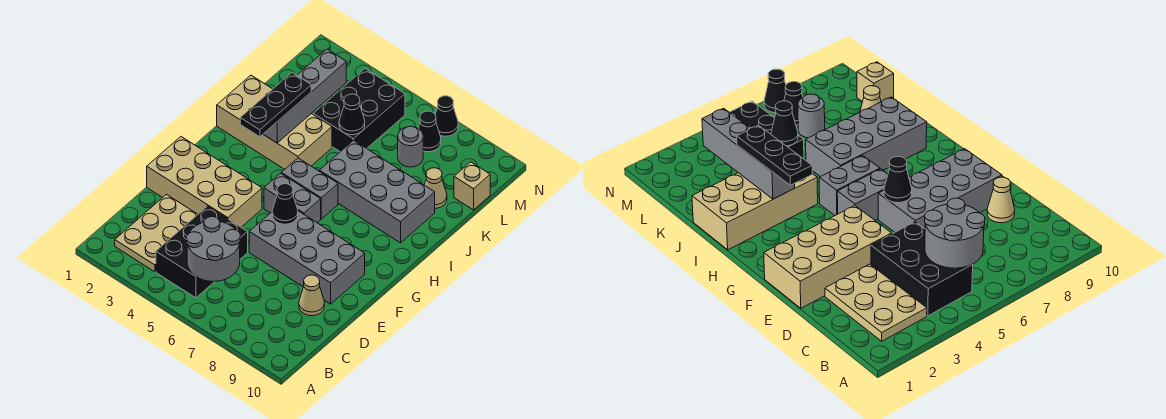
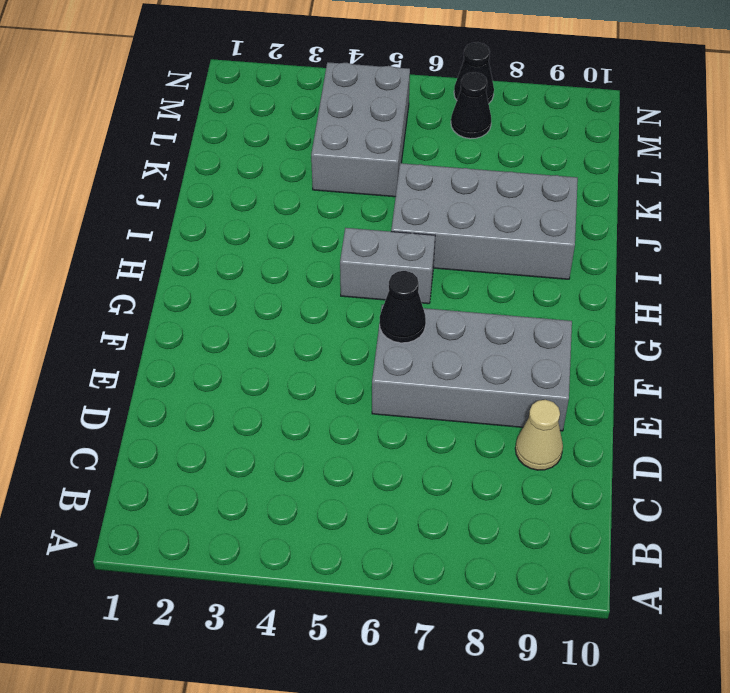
grey brick K4:M5 level 1 -> black brick K4:M5 level 1
none -> tan plate B2:D3 level 1
none -> black brick B4:D5 level 1
none -> tan brick E1:F4 level 1

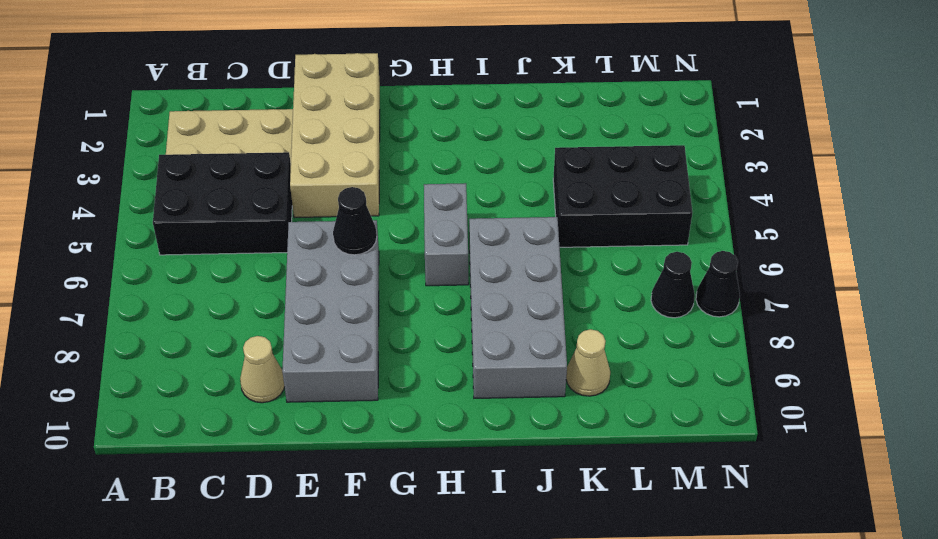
none -> grey brick G5:G6 level 1
none -> tan brick I1:J4 level 1
none -> grey round brick L7 level 1

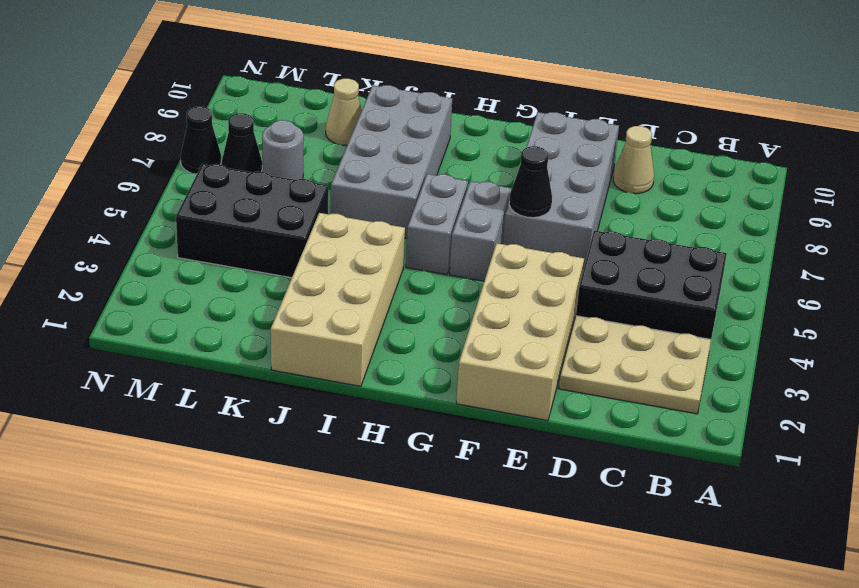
none -> tan brick L10 level 1
none -> grey round brick B5:C6 level 2
none -> grey brick I3:L3 level 2

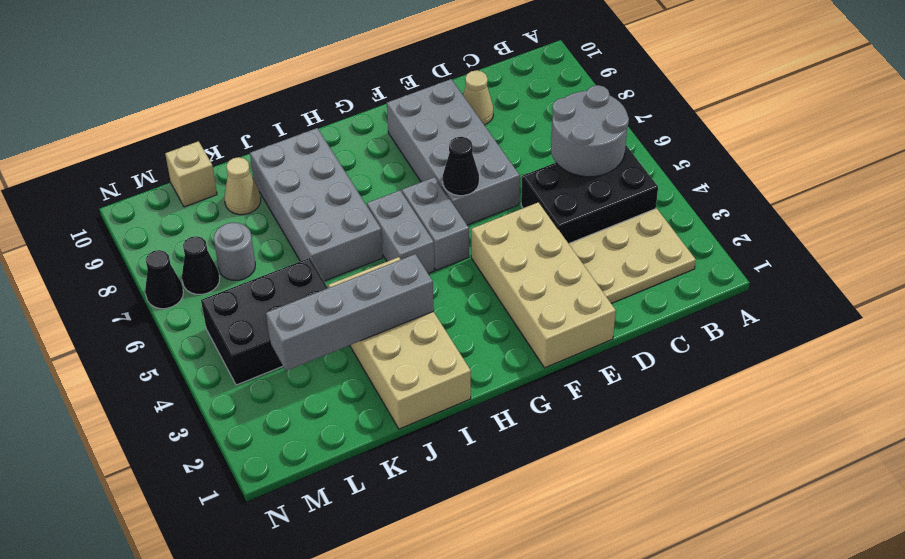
none -> black cone K5 level 2
none -> black plate H3:J3 level 3

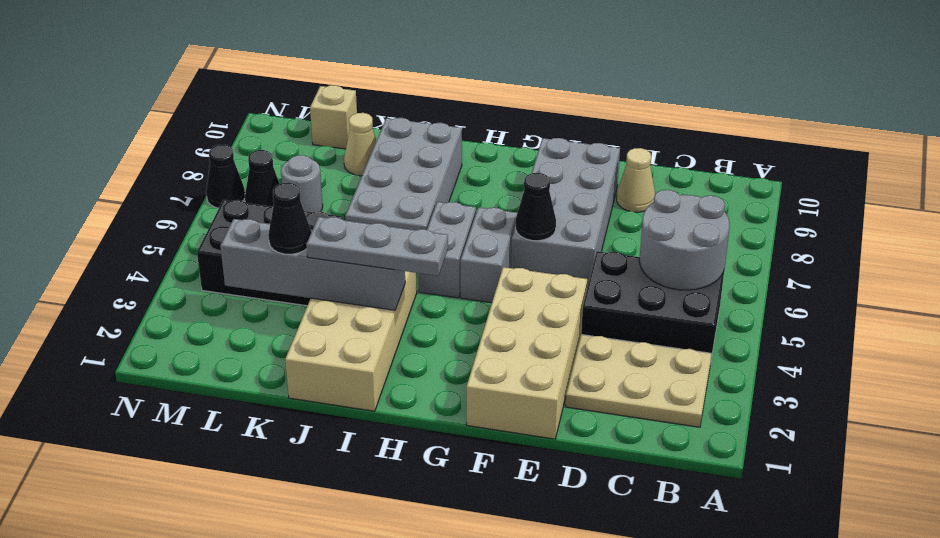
grey plate H3:J3 level 3 -> black plate H3:J3 level 3
black cone K3 level 3 -> black cone K5 level 2

